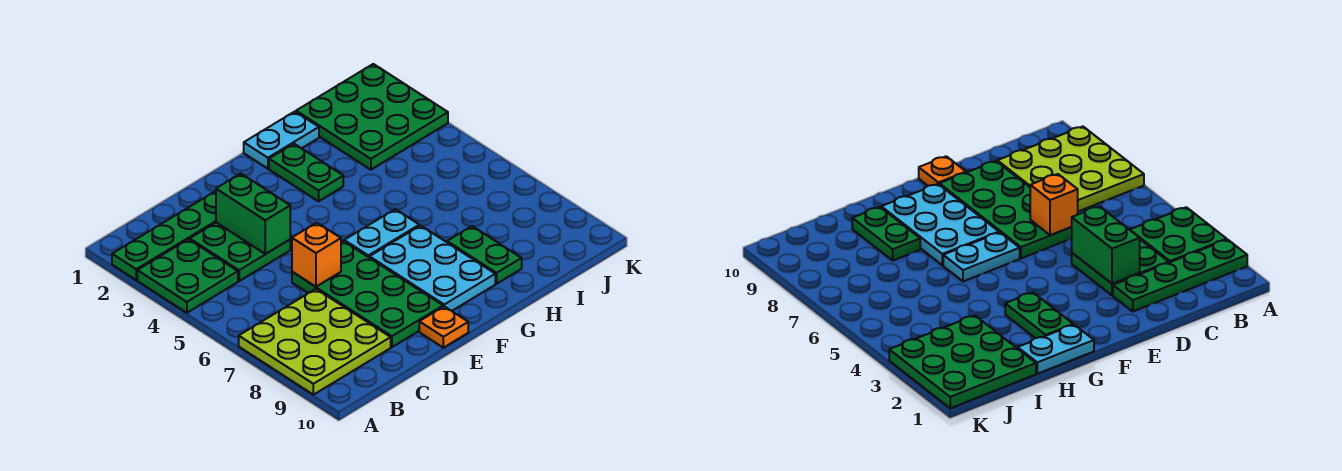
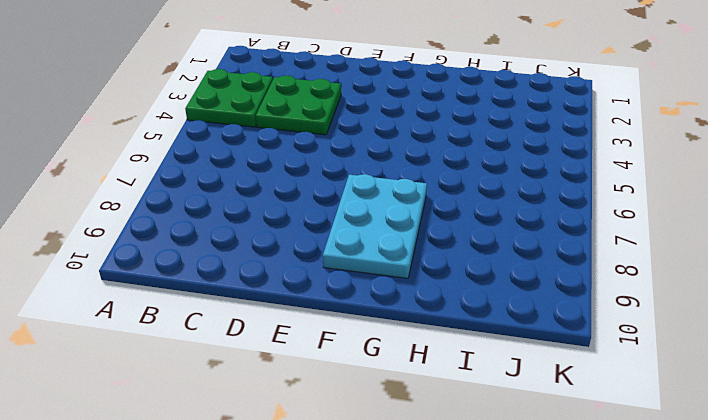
none -> green plate A2:D2 level 1
none -> lime plate A7:C9 level 1
none -> green plate D6:E9 level 1

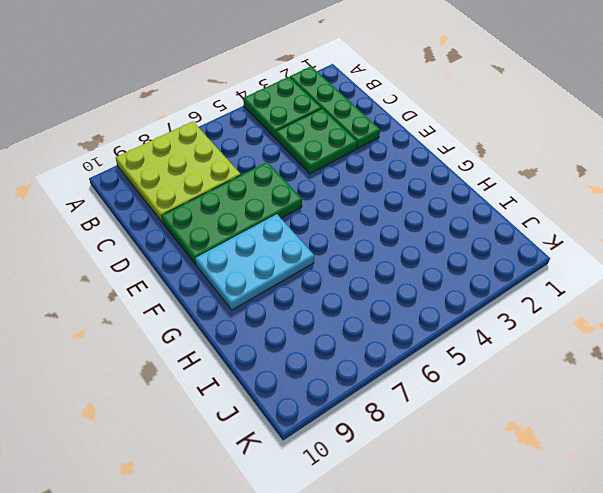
none -> orange plate E10 level 1
none -> cyan plate F6:G6 level 1
none -> cyan plate G1:H1 level 1

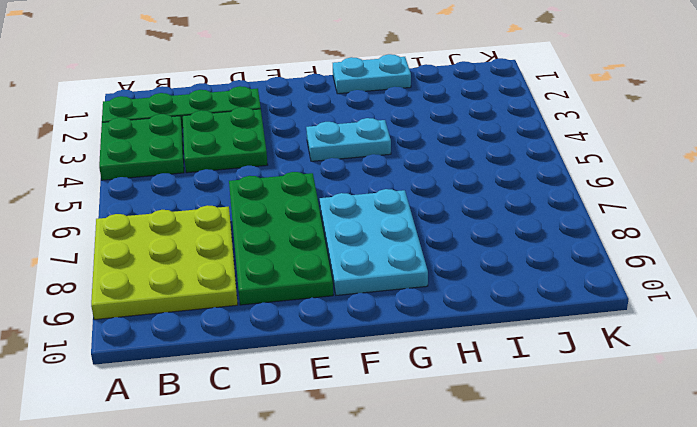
cyan plate F4:G4 level 1 -> cyan plate F6:G6 level 1
none -> orange plate E10 level 1
none -> green plate G2:G3 level 1
none -> green plate H8:H9 level 1

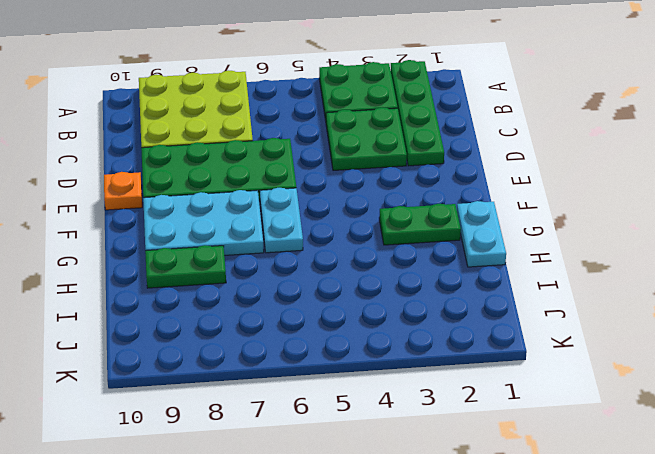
none -> green plate I1:K3 level 1
none -> green brick D3:D4 level 2
none -> orange brick D6 level 2

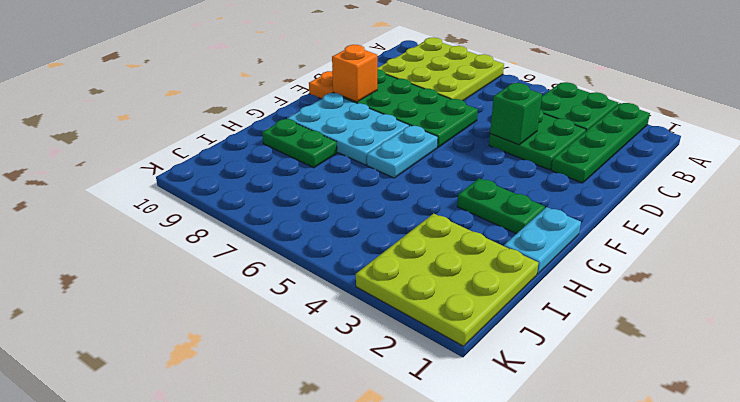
green brick D4 level 2 -> green brick D3:D4 level 2
orange brick E9 level 2 -> orange brick D6 level 2
lime plate I1:K3 level 1 -> green plate I1:K3 level 1

